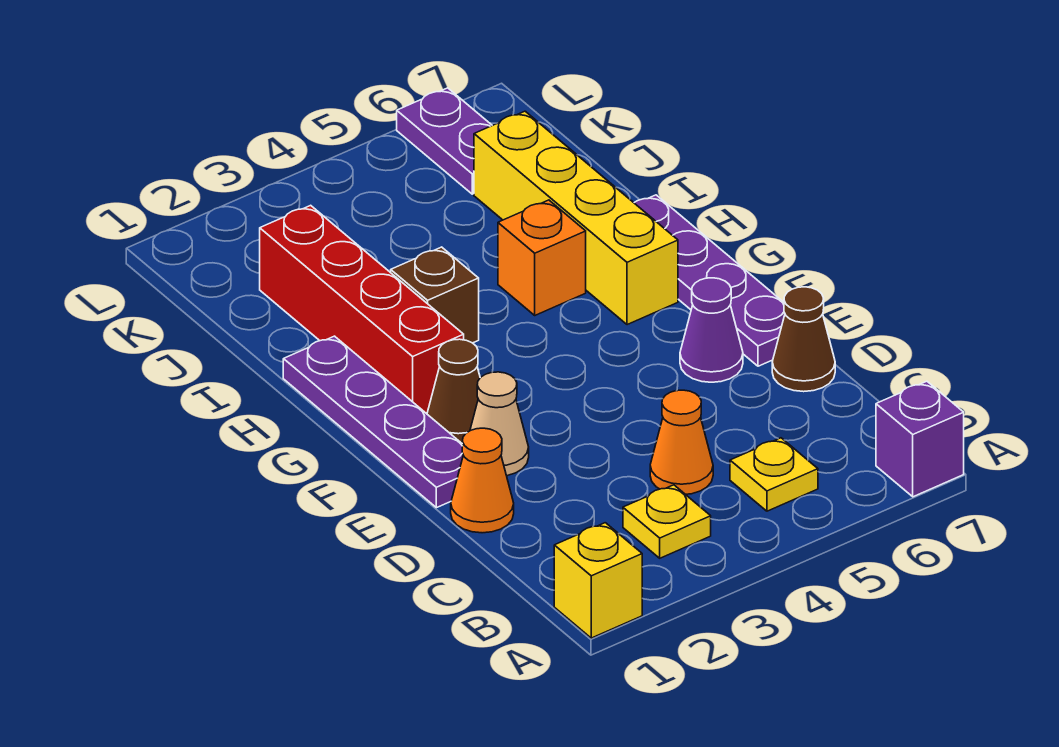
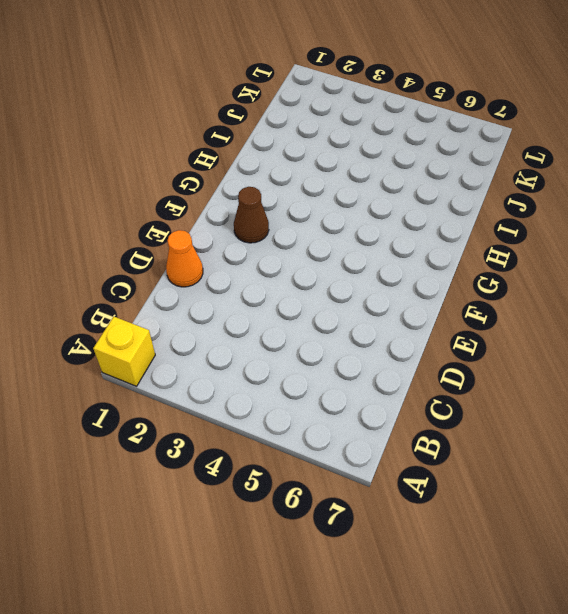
none -> purple brick A7 level 1
none -> yellow plate B3 level 1
none -> yellow plate B5 level 1

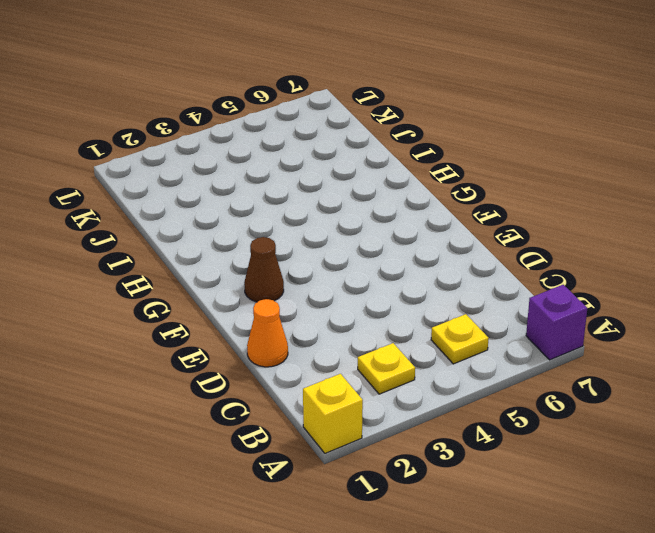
none -> orange cone C4 level 1
none -> brown cone D7 level 1
none -> purple plate E1:H1 level 1

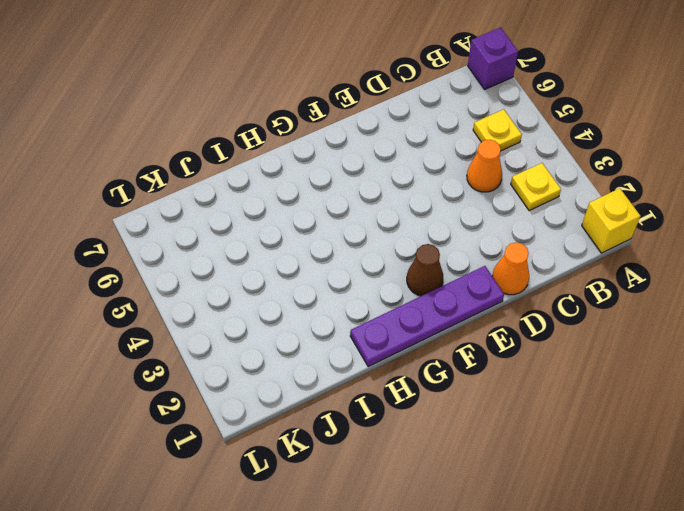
none -> brown cone D7 level 1
none -> tan cone E2 level 1
none -> purple cone E6 level 1

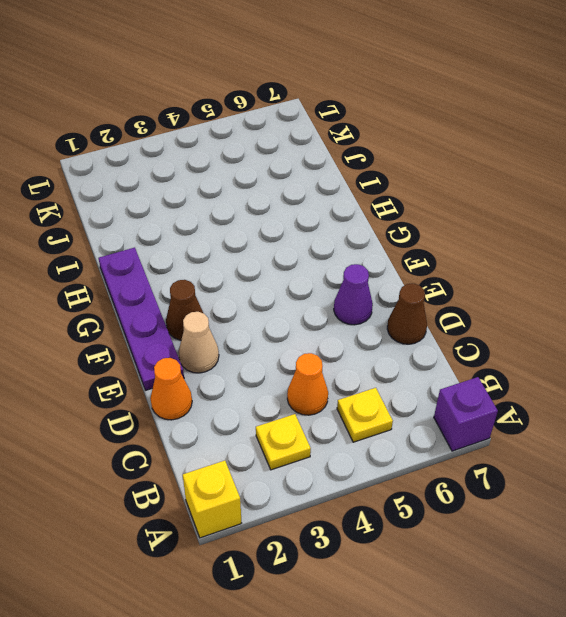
none -> purple plate E7:H7 level 1
none -> red brick G2:J2 level 1
none -> yellow brick G6:J6 level 1

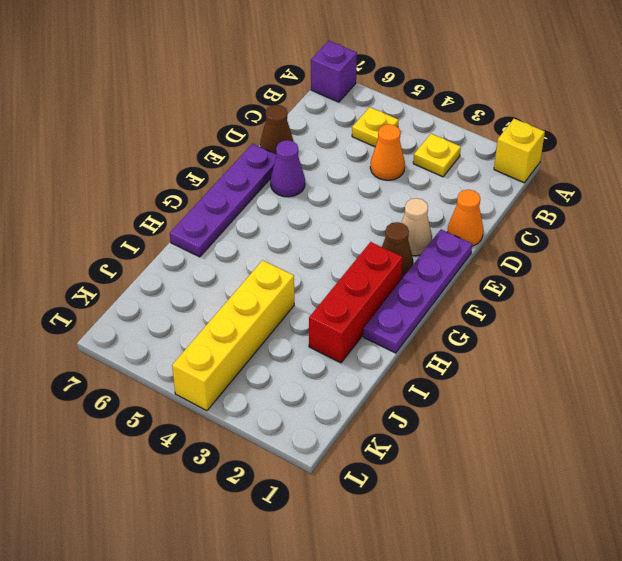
red brick G2:I2 level 1 -> red brick G2:J2 level 1
yellow brick I4:L4 level 1 -> yellow brick G6:J6 level 1
none -> brown brick H3 level 1
none -> orange brick H5 level 1
none -> purple plate K6:L6 level 1

